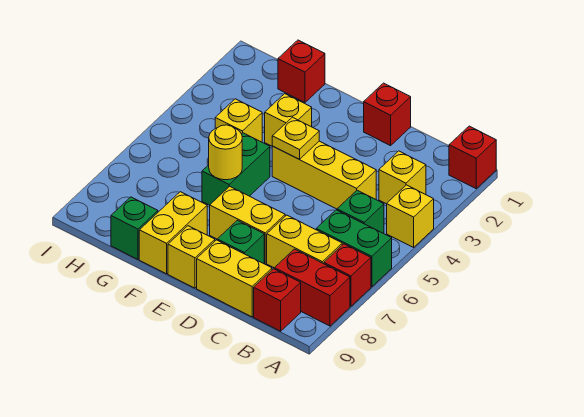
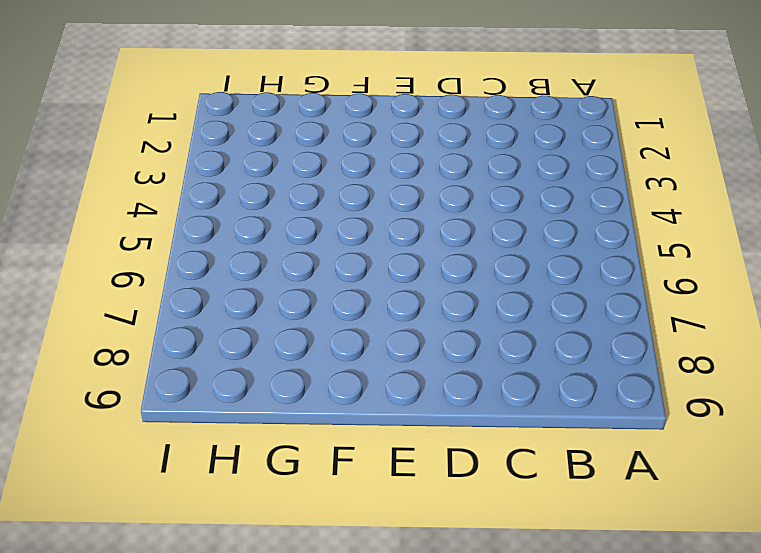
none -> red brick A1 level 1
none -> yellow brick A4 level 1
none -> green brick A6:B6 level 1

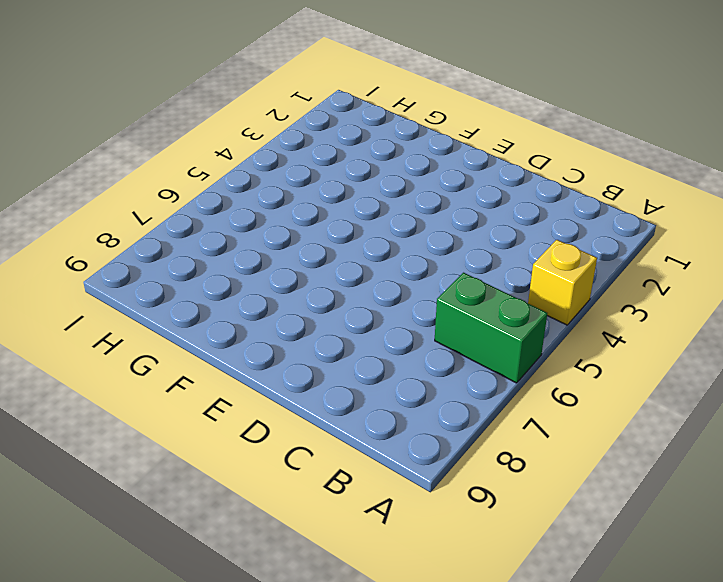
none -> red brick A1 level 1
none -> red brick A7 level 1
none -> red brick A8:B8 level 1

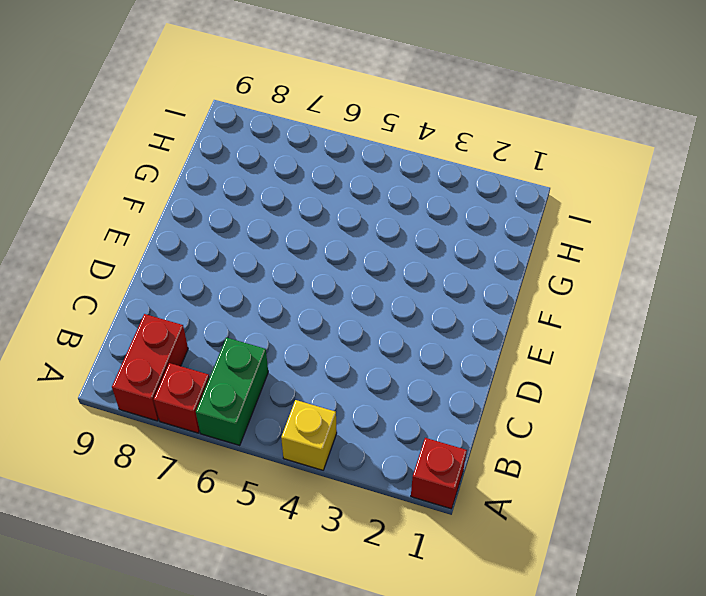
none -> yellow brick B3 level 1
none -> green brick B5 level 1
none -> yellow brick B7:C7 level 1

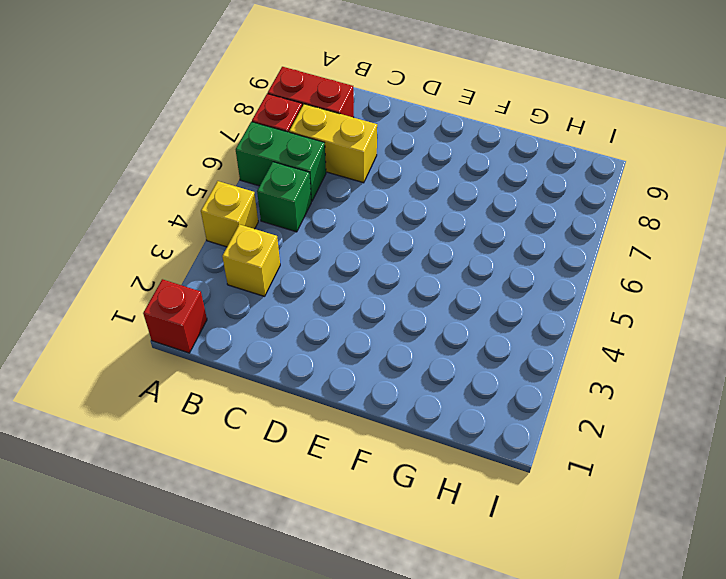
none -> red brick B9 level 1
none -> yellow brick C4:E4 level 1
none -> yellow brick C9:D9 level 1

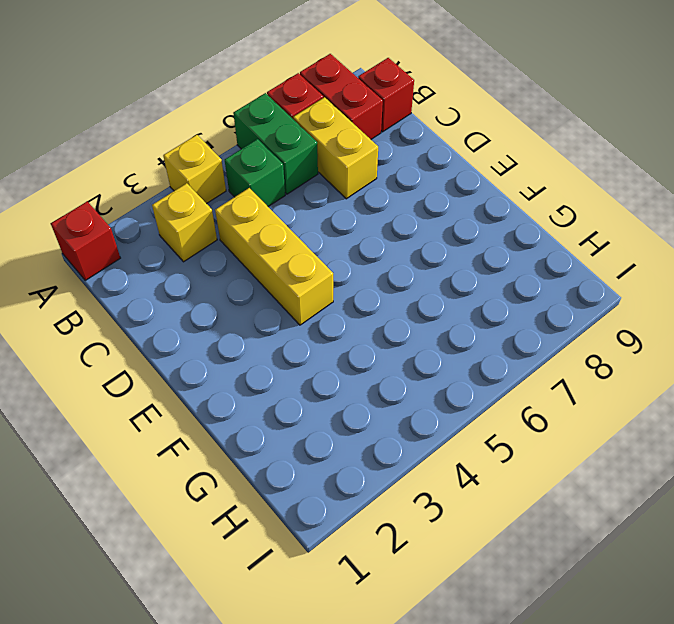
none -> yellow brick C9:D9 level 1
none -> red brick D1 level 1
none -> yellow brick D7:E7 level 1

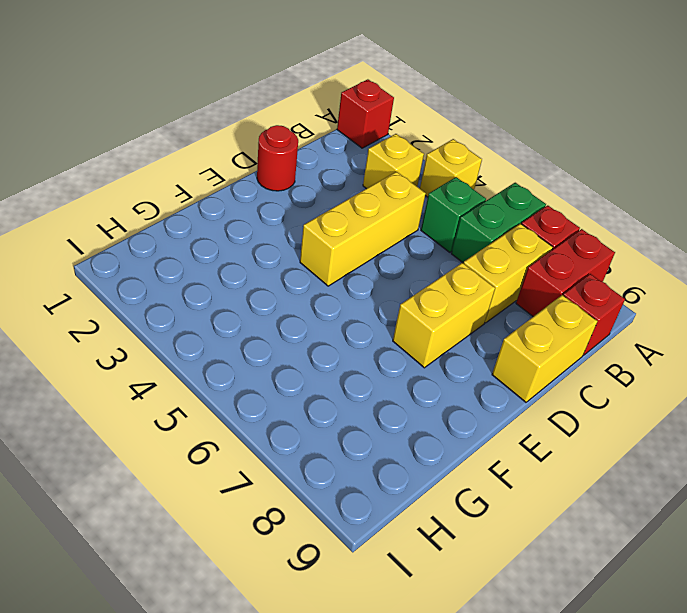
red round brick D1 level 1 -> red brick D1 level 1
none -> green brick D8 level 1
none -> yellow brick E9 level 1
none -> yellow brick F3 level 1

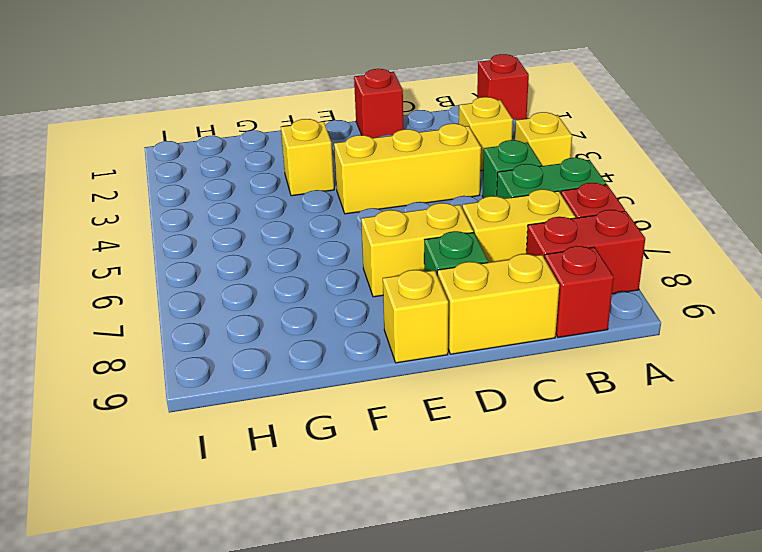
none -> green brick F5:F6 level 1
none -> yellow brick F8:F9 level 1
none -> red brick G1 level 1

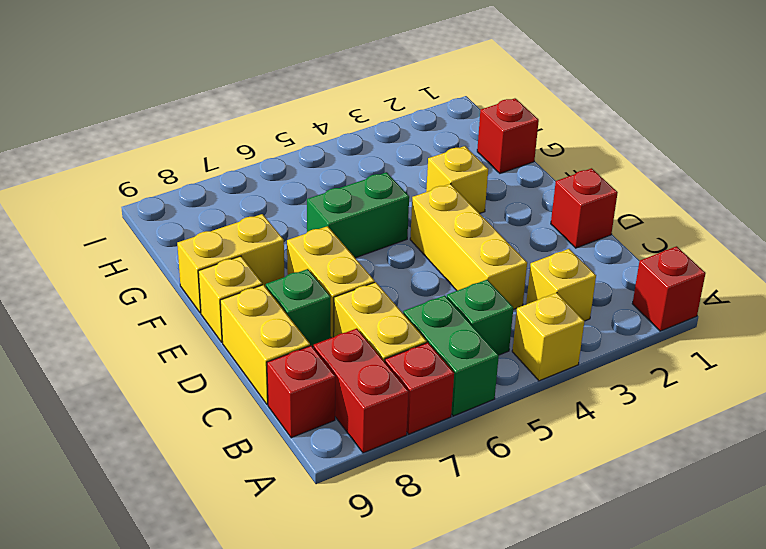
none -> yellow brick G4 level 1
none -> green brick G9 level 1
none -> yellow plate E4 level 2

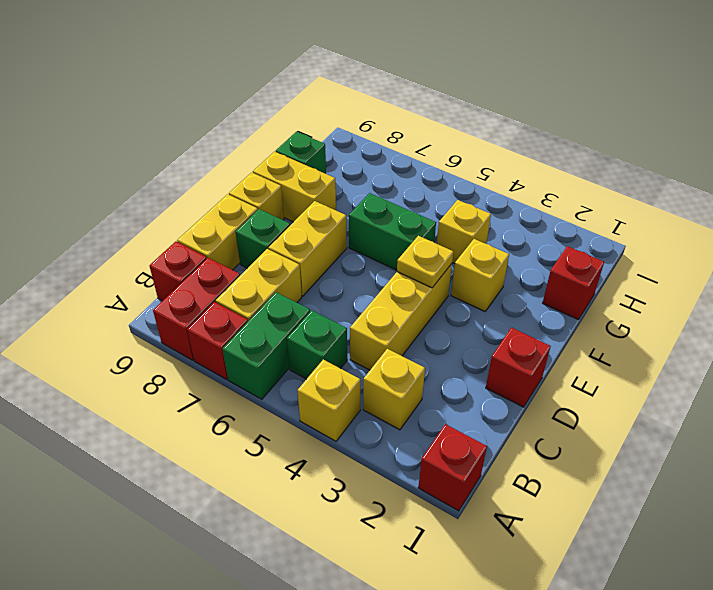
none -> yellow round brick F6 level 2

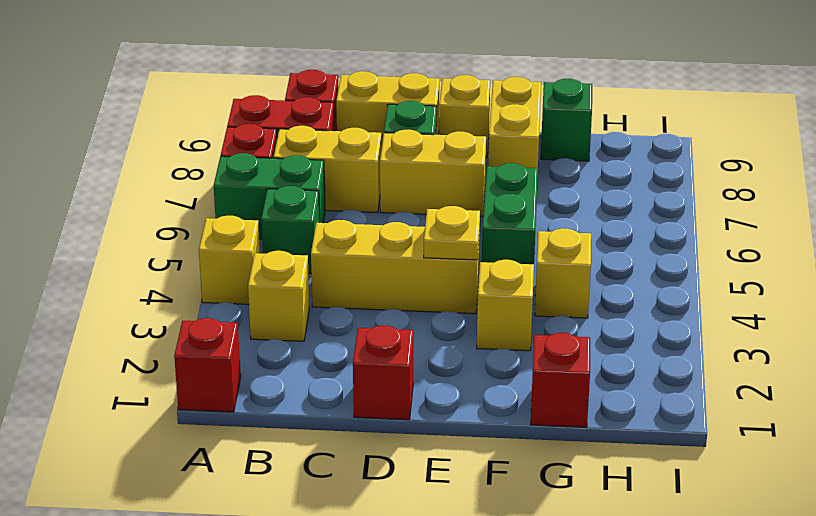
none -> yellow round brick F6 level 2

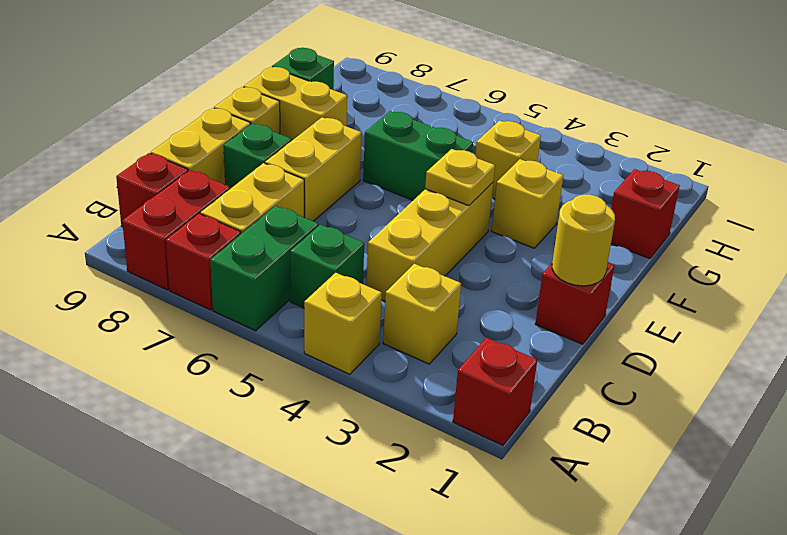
yellow round brick D1 level 2 -> yellow round brick F6 level 2

